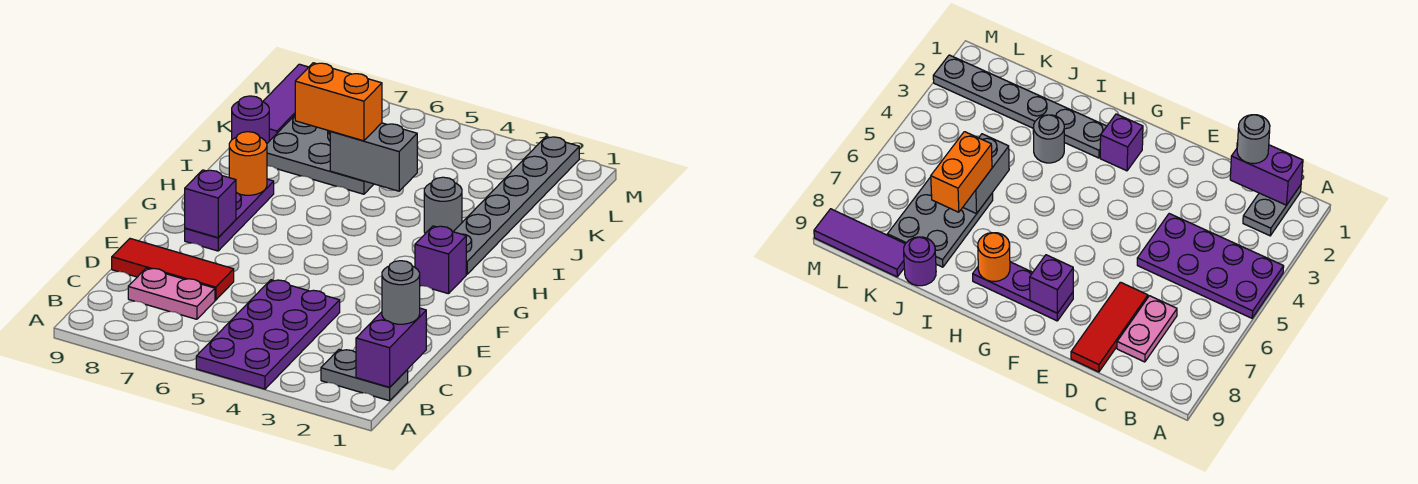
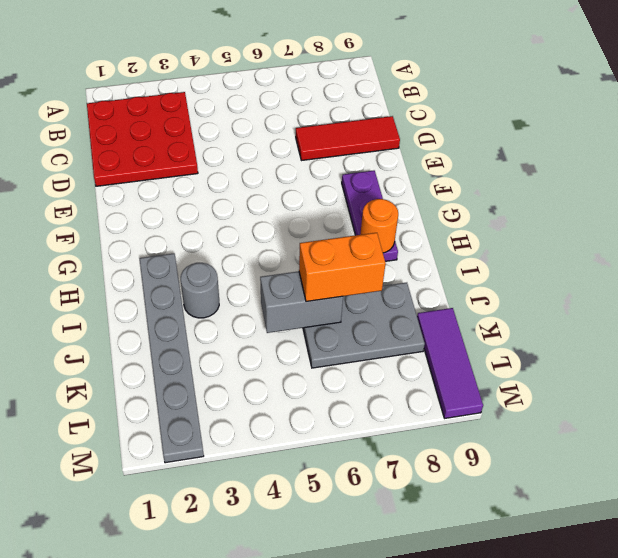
red plate B1:D3 level 1 -> grey plate B1:B2 level 1
none -> purple plate A4:D5 level 1
none -> pink plate C7:C8 level 1
none -> purple brick G2 level 1

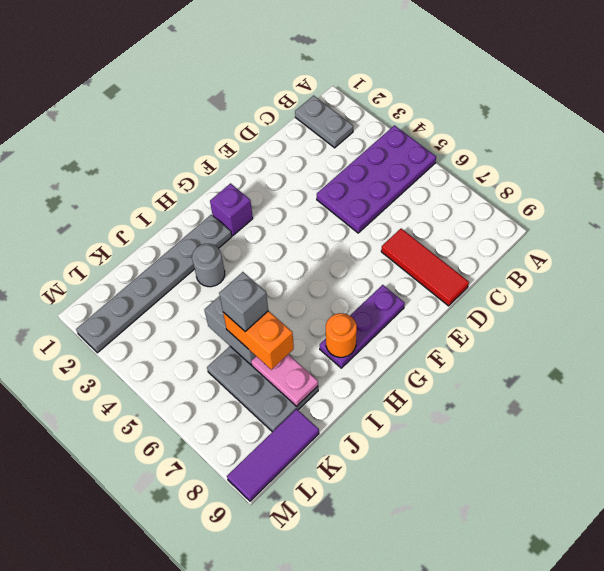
grey brick J6 level 4 -> none
pink plate J7:J8 level 2 -> pink plate C7:C8 level 1
none -> purple round brick J9 level 1
none -> purple brick B1:C1 level 2
none -> purple brick F8 level 2

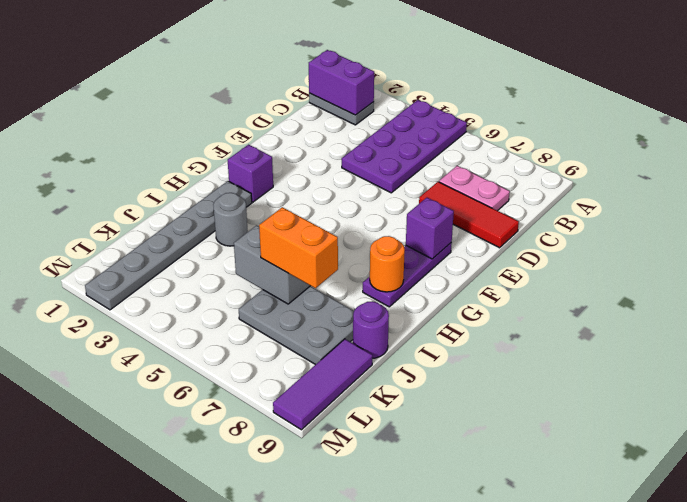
purple brick B1:B2 level 2 -> purple brick B1:C1 level 2
none -> grey round brick C1 level 3

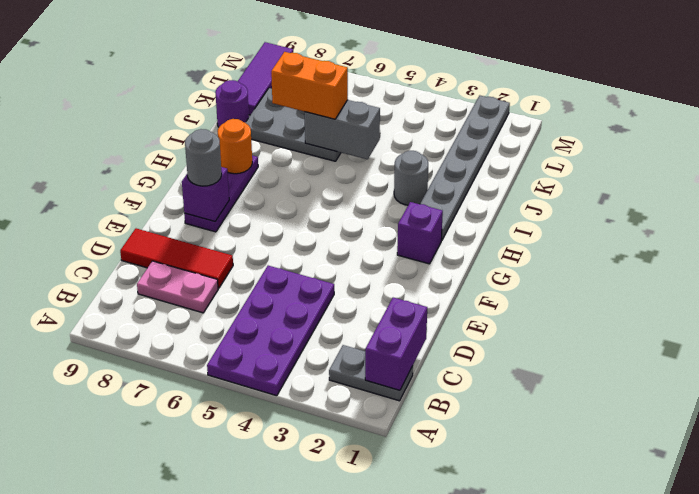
grey round brick F8 level 3 -> grey round brick C1 level 3

